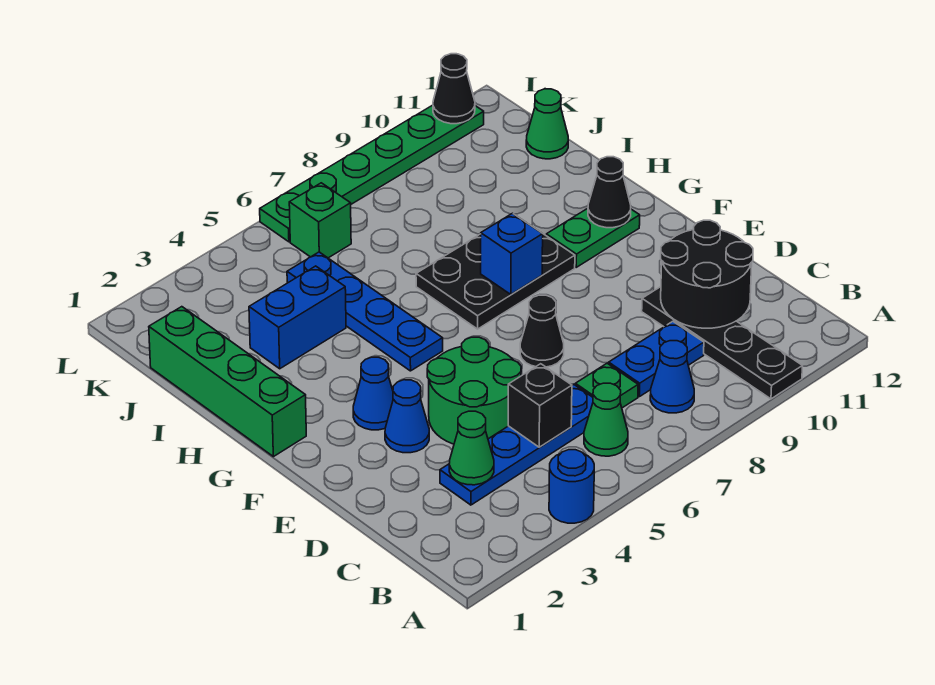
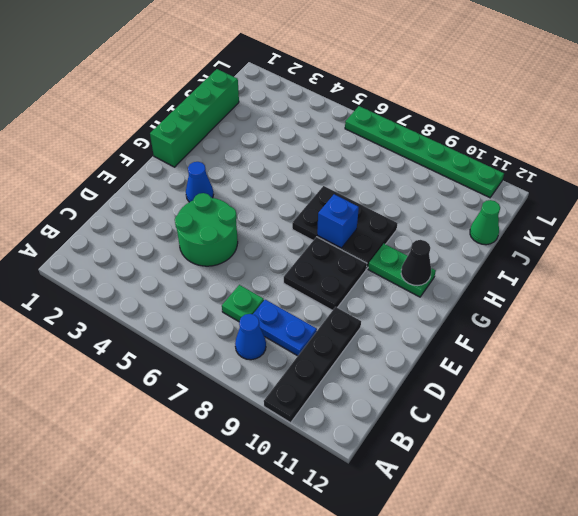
black plate E8:F9 level 1 -> none
none -> blue round brick A4 level 1
none -> green cone B6 level 1
none -> blue plate C3:C6 level 1

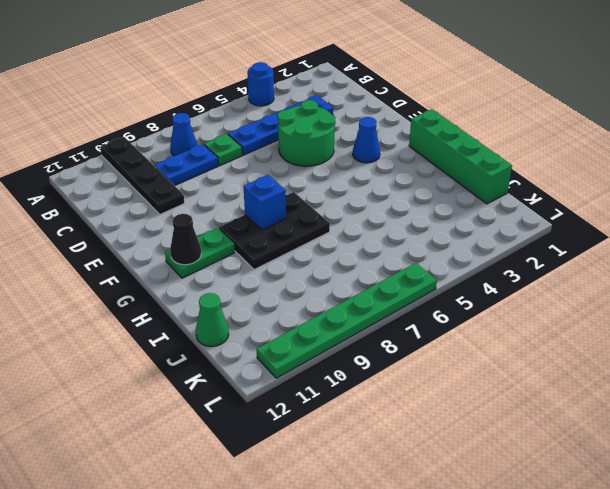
none -> green cone B6 level 1
none -> blue cone E3 level 1
none -> black cone E7 level 1

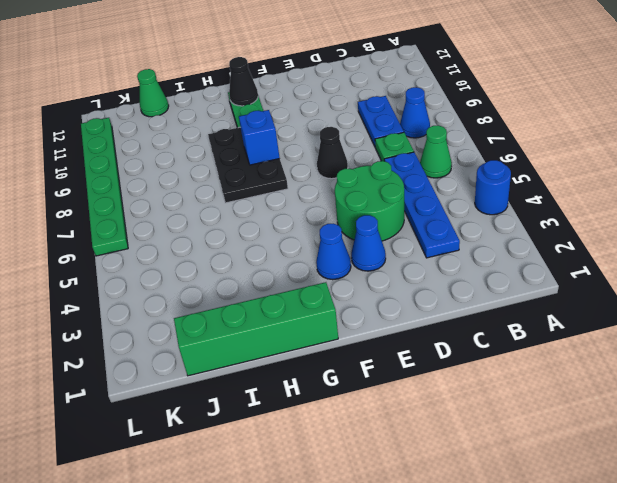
none -> black plate A10:D10 level 1
none -> blue plate G5:J5 level 1
none -> blue brick I3:I4 level 1

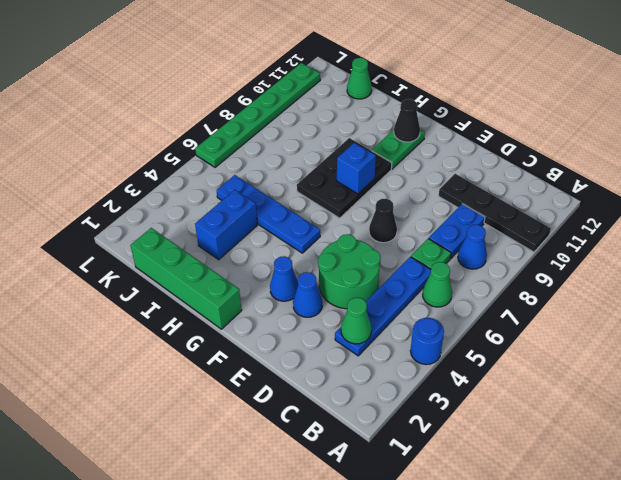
none -> green brick K6 level 1
none -> black brick C5 level 2
none -> black round brick C10:D11 level 2

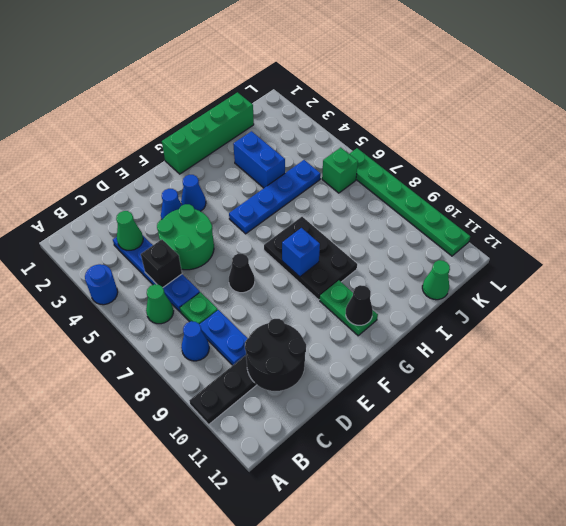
none -> black cone L11 level 2

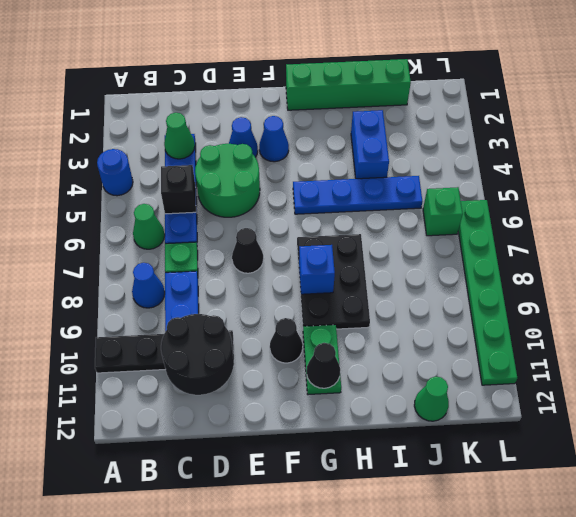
black cone F10 level 1 -> black cone L11 level 2

